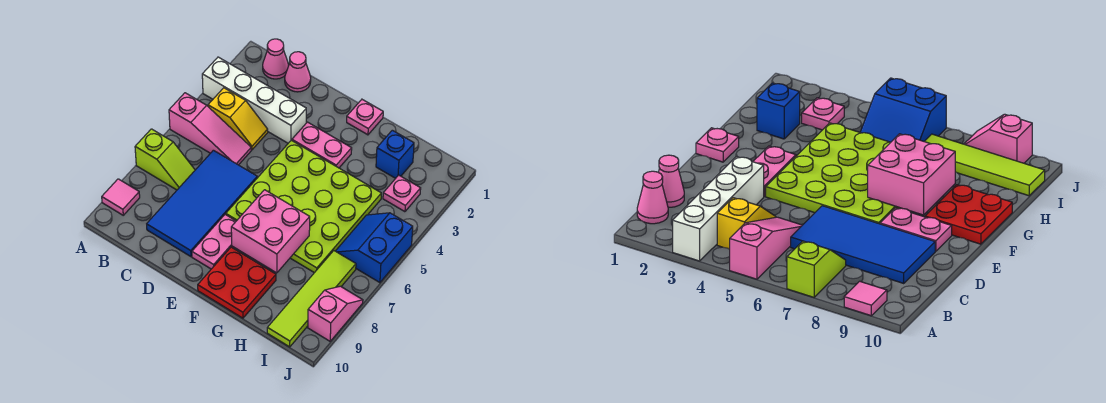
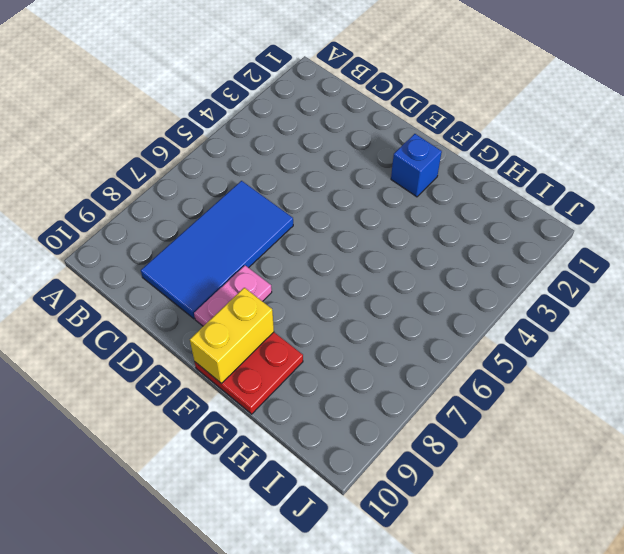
blue brick F2 level 1 -> blue brick H2 level 1
yellow brick F9:F10 level 2 -> none
none -> white brick A3:D3 level 1
none -> pink slope A5:C5 level 1 top A
none -> lime slope A7:B7 level 1 top A

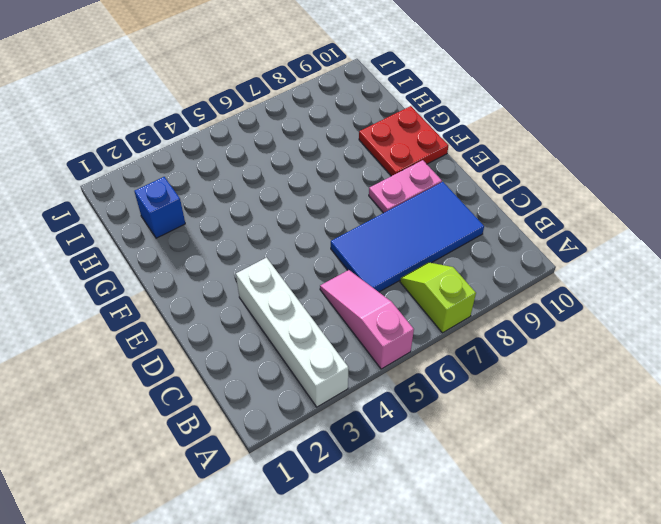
none -> pink tile A9 level 1
none -> pink cone B1 level 1
none -> yellow slope B4:C4 level 1 top B

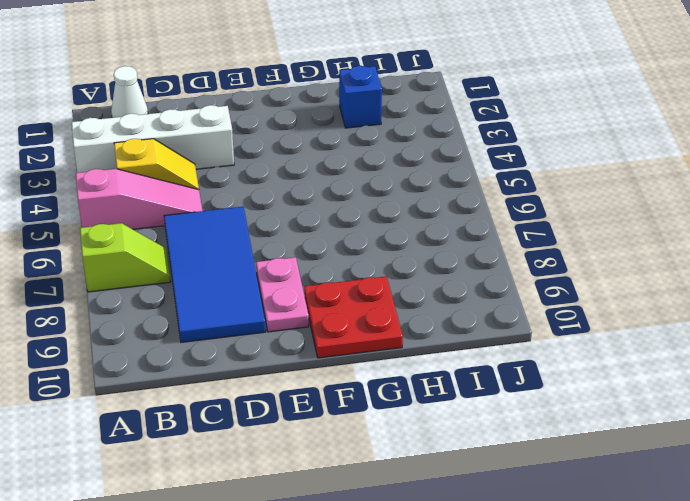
white cone B1 level 1 -> pink cone B1 level 1
none -> pink tile A9 level 1
none -> pink cone C1 level 1
none -> pink plate E3:F3 level 1

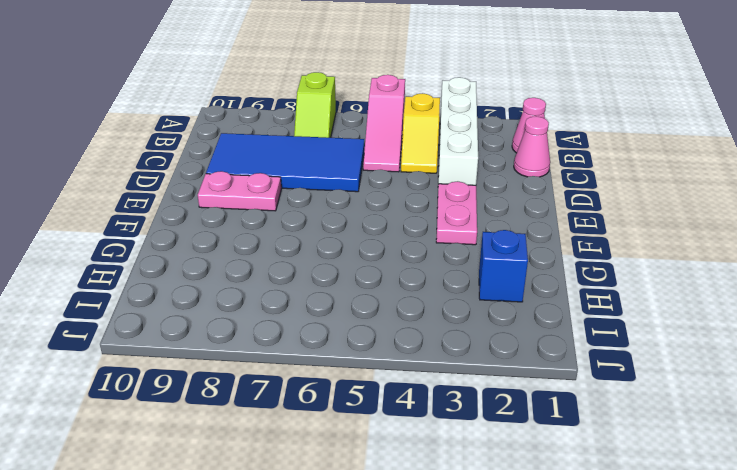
none -> pink tile A9 level 1
none -> lime plate E4:H7 level 1
none -> pink plate F1 level 1

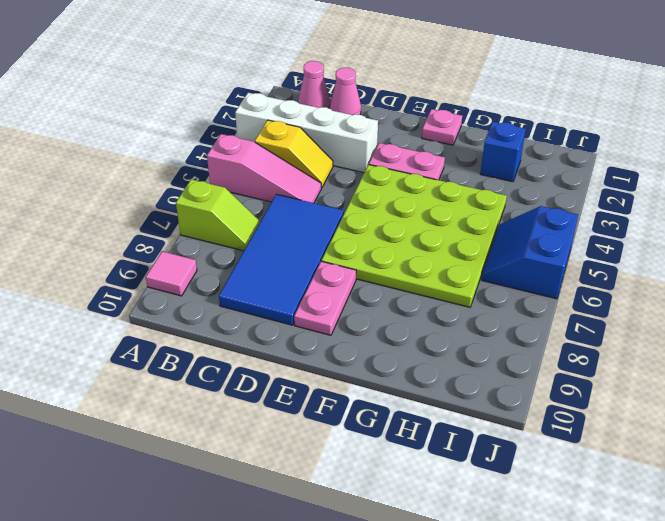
none -> red plate F9:G10 level 1
none -> pink plate I3 level 1
none -> lime tile I7:I10 level 1

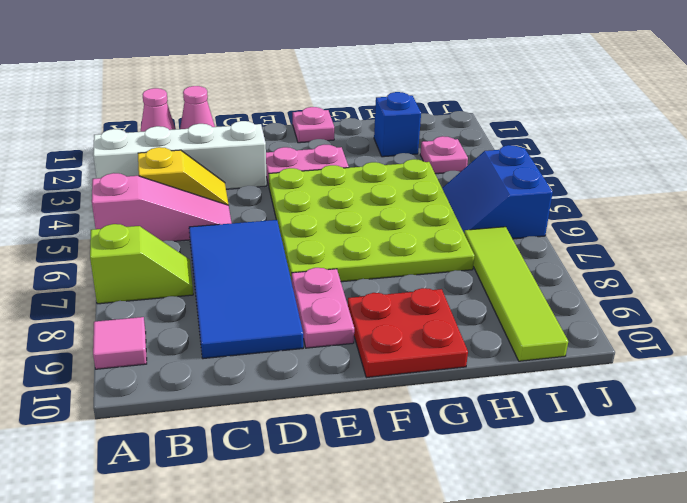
none -> pink slope J8:J9 level 1 top 9
none -> pink brick F7:G8 level 2

